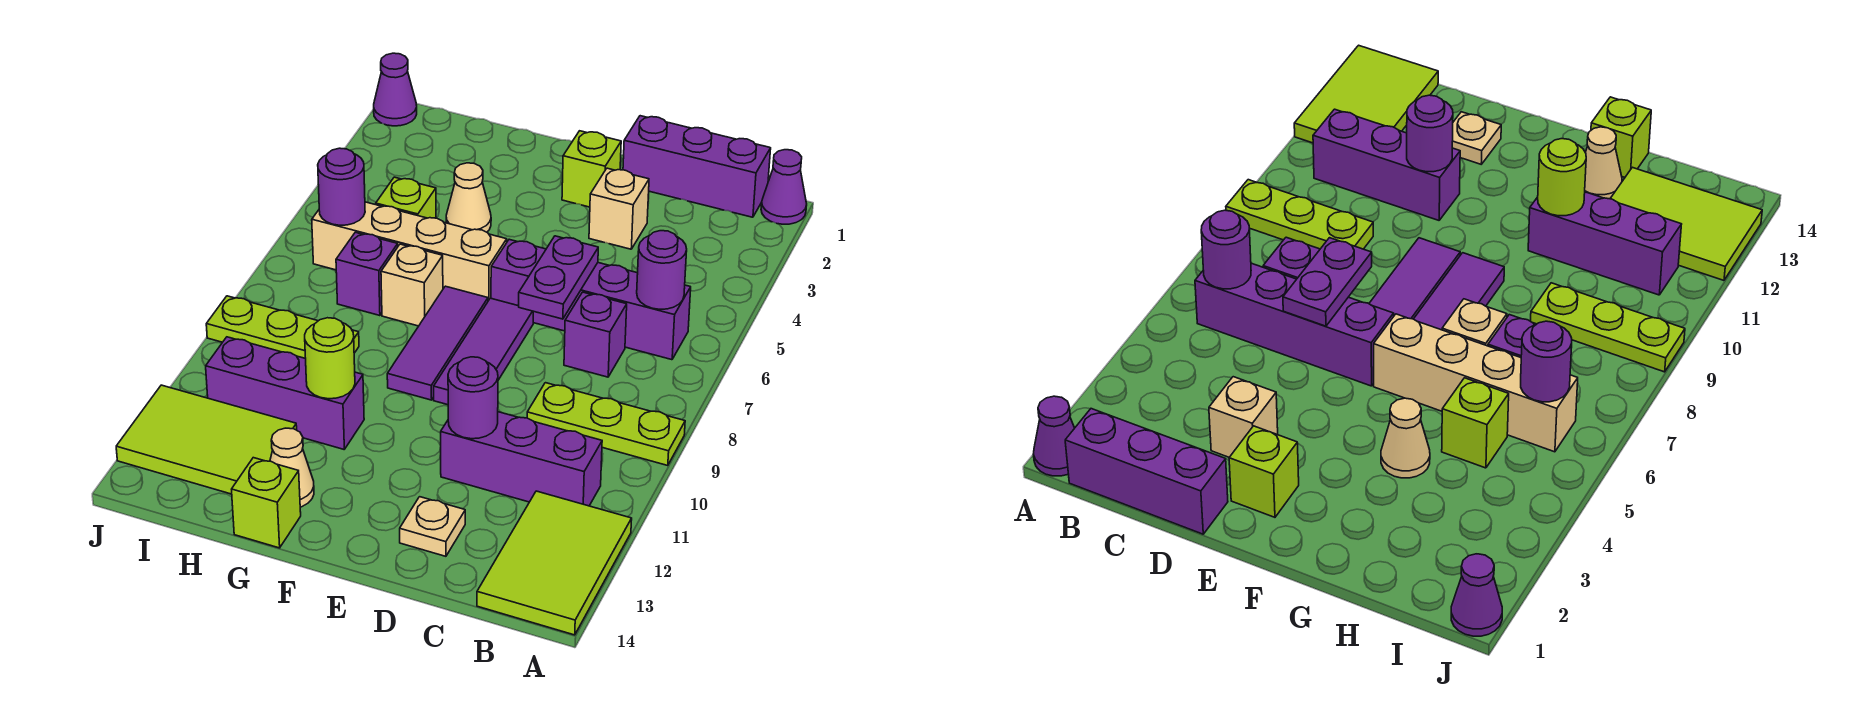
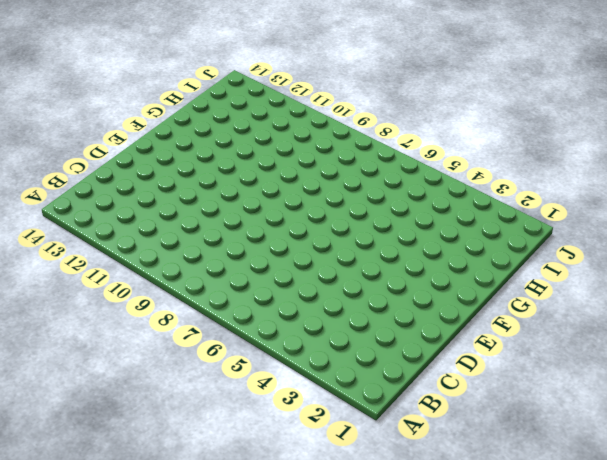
none -> purple cone A1 level 1
none -> lime plate A9:C9 level 1
none -> lime tile A12:B14 level 1

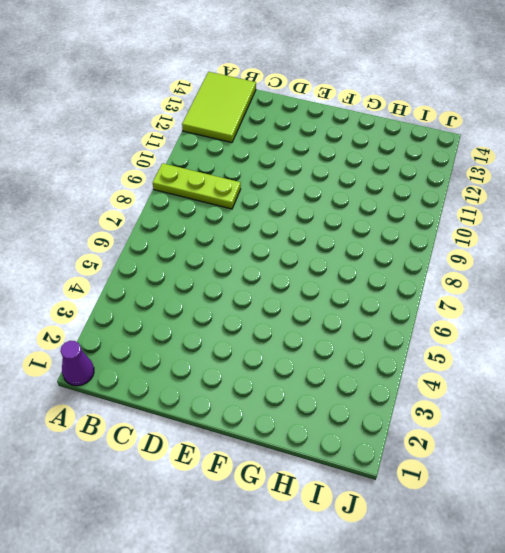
none -> purple brick B1:D1 level 1
none -> purple brick B6:E6 level 1
none -> purple brick B11:D11 level 1

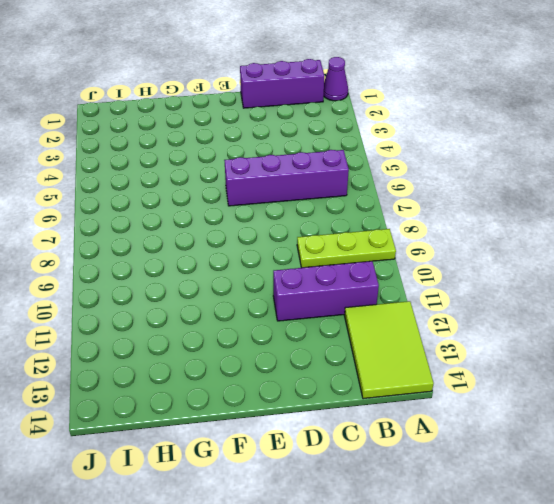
none -> purple brick C7 level 1
none -> tan brick D3 level 1
none -> tan plate D13 level 1

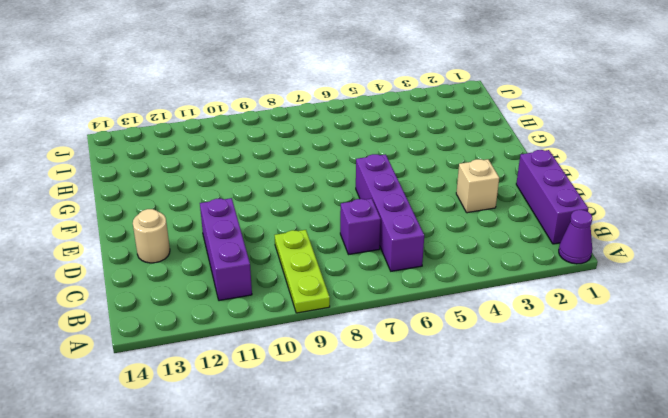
tan round brick D13 level 1 -> tan plate D13 level 1
none -> lime tile A12:B14 level 1
none -> lime brick E2 level 1
none -> purple tile E7:E9 level 1

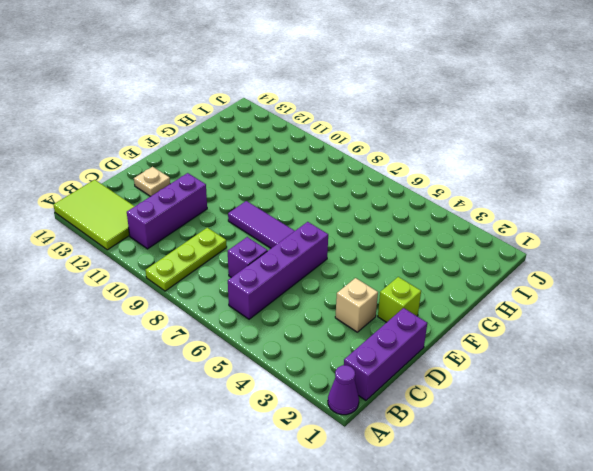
none -> tan brick F6:I6 level 1
none -> purple tile F7:F9 level 1
none -> tan cone G4 level 1

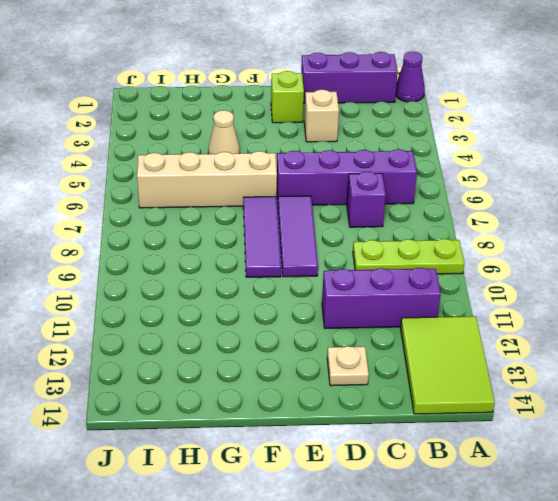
none -> tan brick G7 level 1
none -> purple brick G11:I11 level 1
none -> tan cone G13 level 1

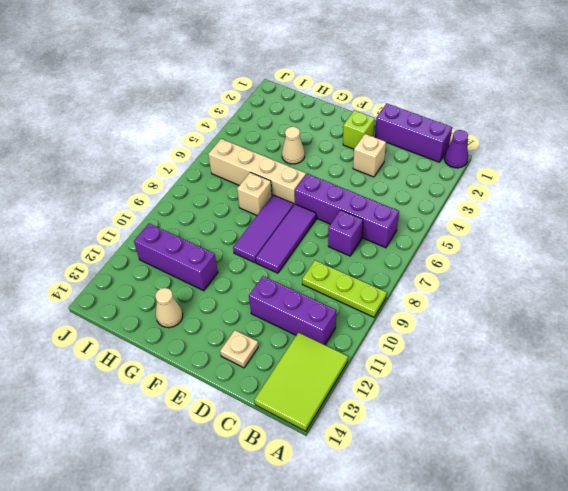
none -> lime brick G14 level 1
none -> lime brick H5 level 1
none -> purple brick H7 level 1

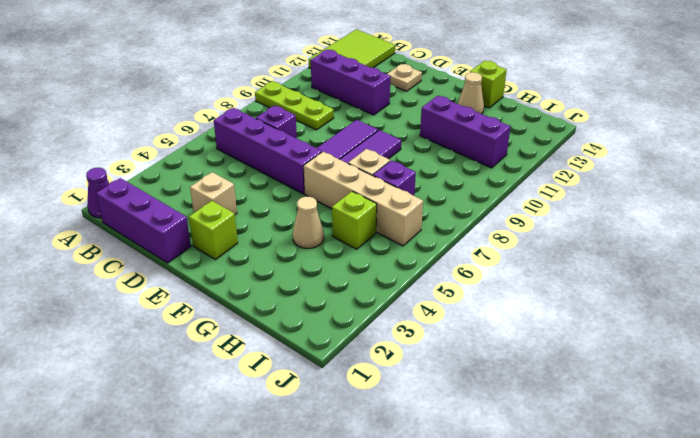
none -> lime plate H9:J9 level 1
none -> lime tile H12:J13 level 1
none -> purple cone J1 level 1

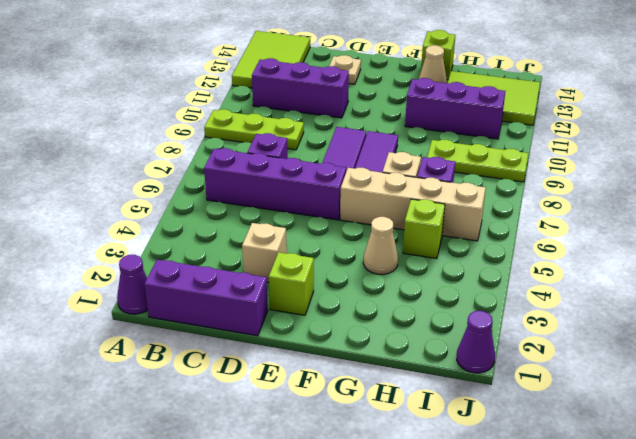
none -> purple round brick B6 level 2
none -> purple plate D6:D7 level 2
none -> purple round brick D11 level 2

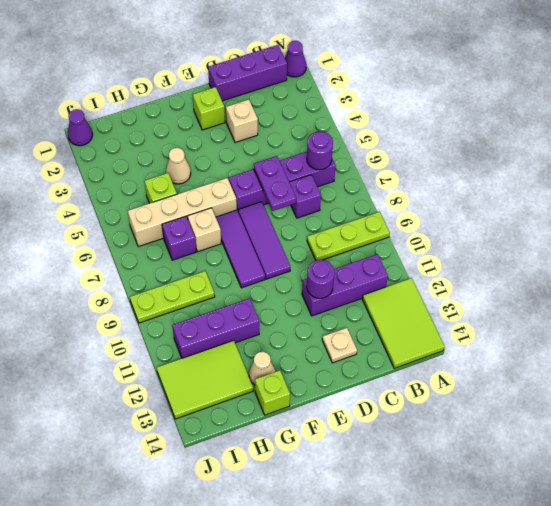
none -> lime round brick G11 level 2
none -> purple round brick I6 level 2

